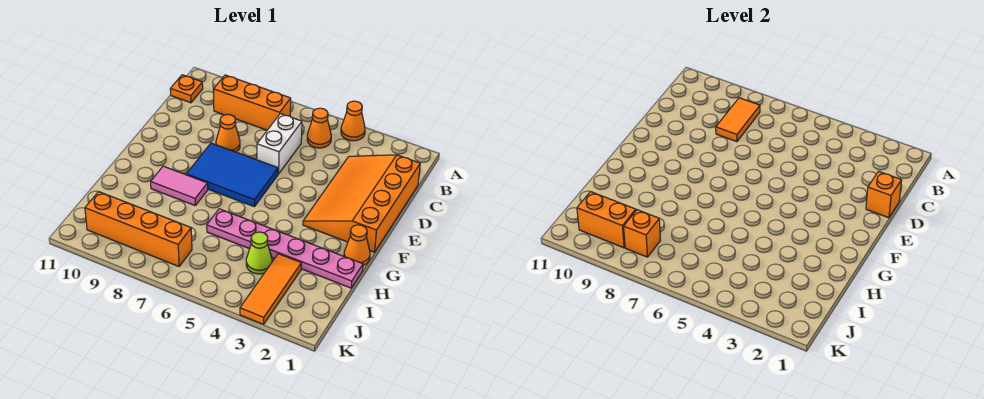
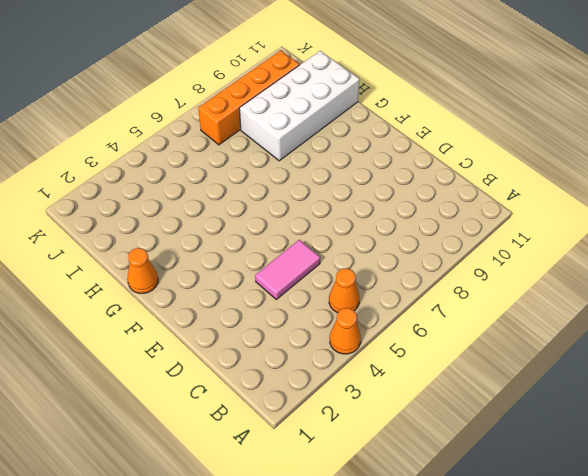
pink tile D4:D5 level 1 -> pink tile G8:G9 level 1
white brick H8:I11 level 1 -> none
none -> orange brick B7:B9 level 1
none -> orange plate B11 level 1
none -> orange slope C1:F3 level 1 top 1

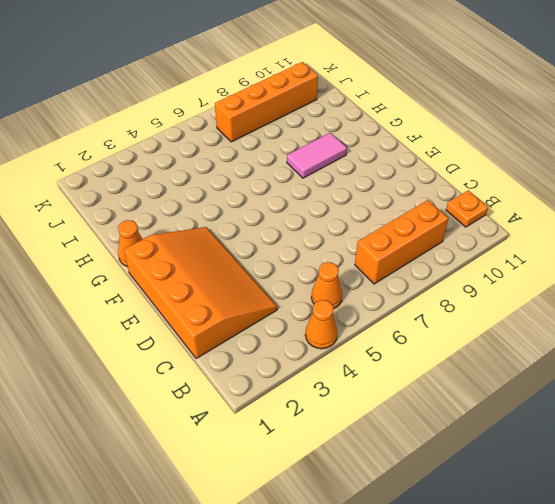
none -> white brick C6:D6 level 1
none -> orange cone D8 level 1
none -> blue tile E6:F8 level 1

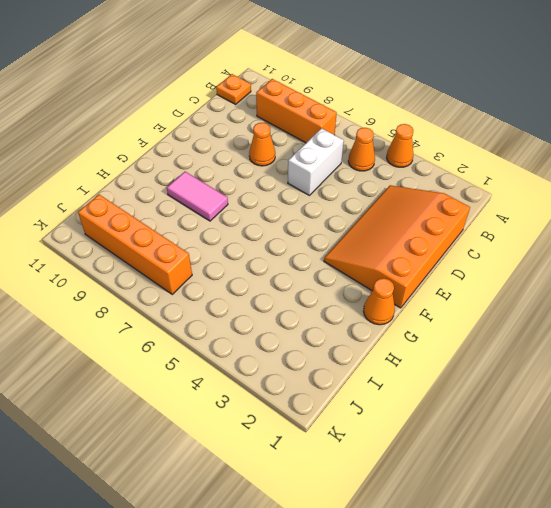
none -> blue tile E6:F8 level 1
none -> pink plate H1:H6 level 1
none -> orange tile I3:K3 level 1

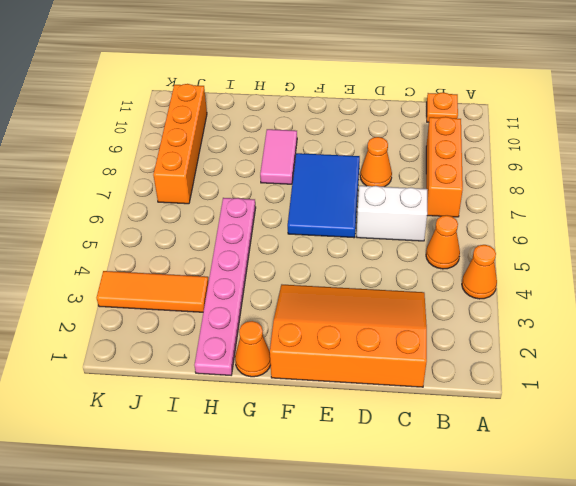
none -> lime cone I4 level 1
none -> orange tile B8:C8 level 2
none -> orange brick D1 level 2

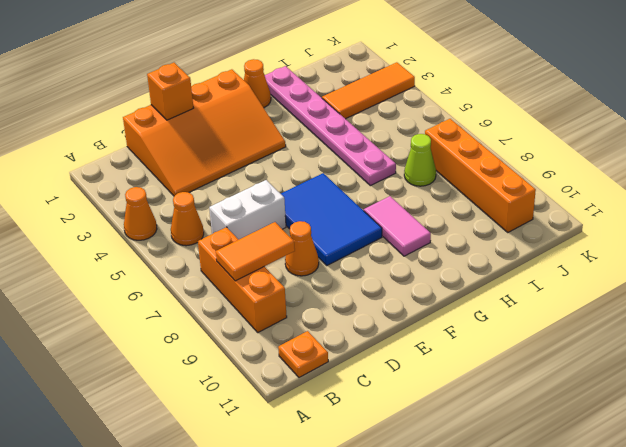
lime cone I7 level 1 -> lime cone I4 level 1
none -> orange brick J8 level 2
none -> orange brick J9:J10 level 2

